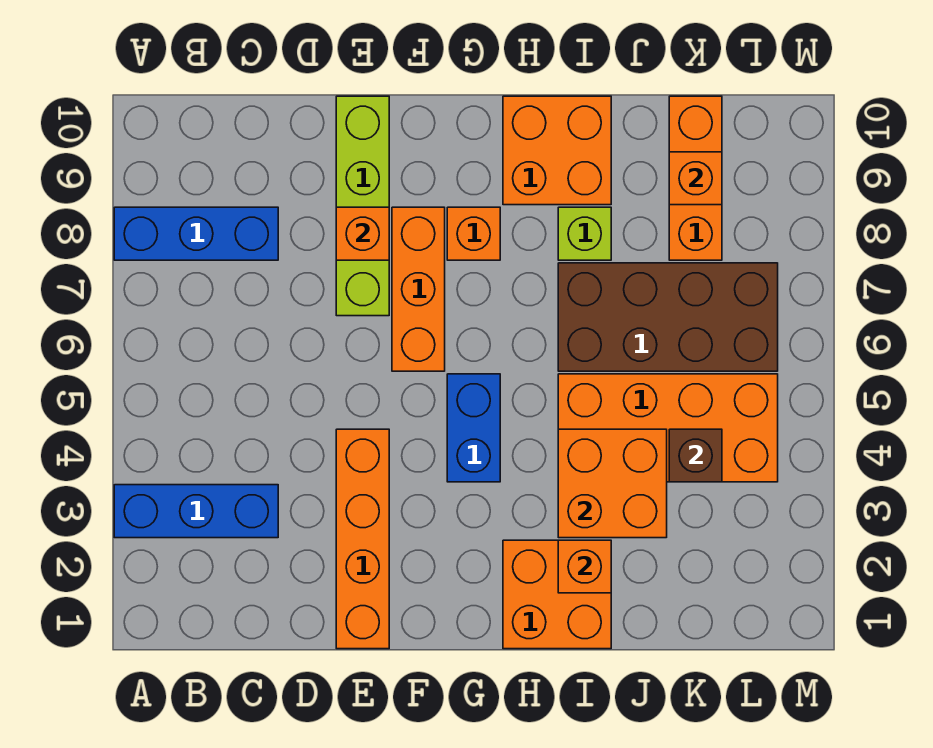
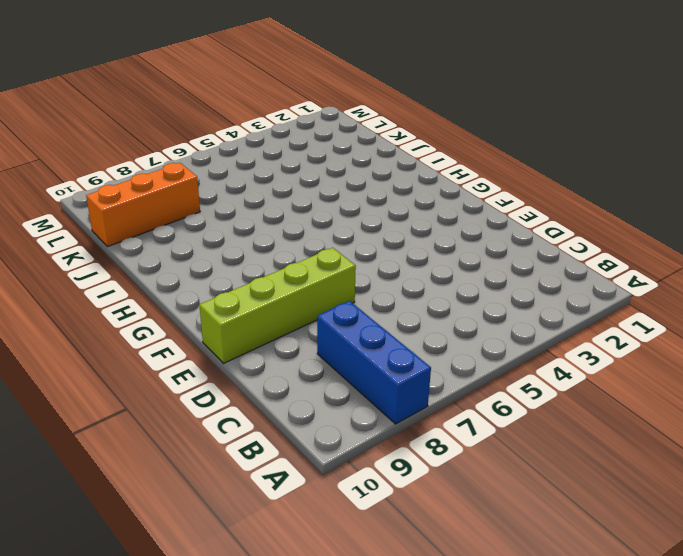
none -> blue brick A3:C3 level 1
none -> orange brick E1:E4 level 1
none -> orange brick F6:F8 level 1

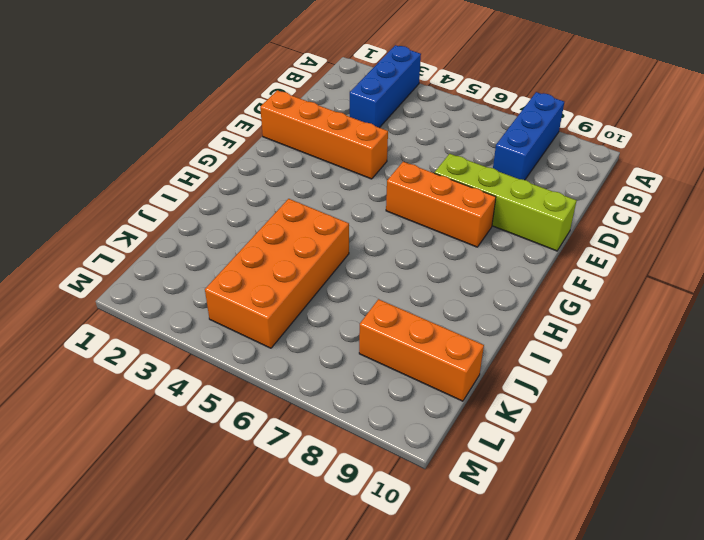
none -> blue brick G4:G5 level 1
none -> orange brick G8 level 1
none -> orange brick H1:I2 level 1

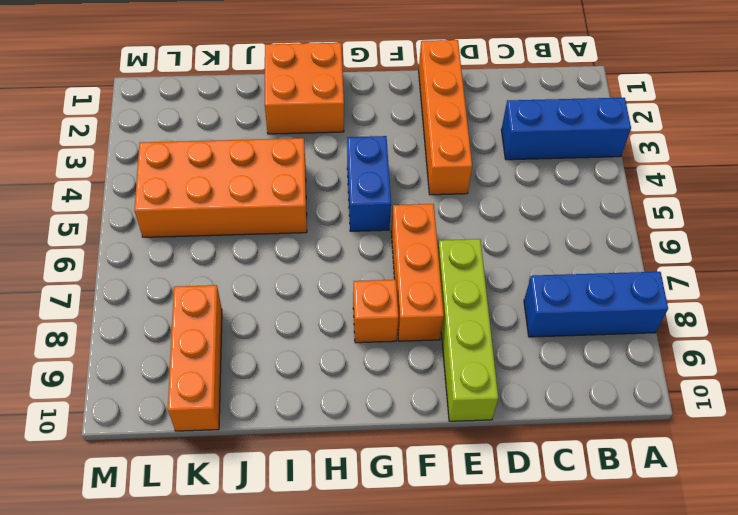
none -> orange brick H9:I10 level 1
none -> brown brick I6:L7 level 1
none -> lime brick I8 level 1

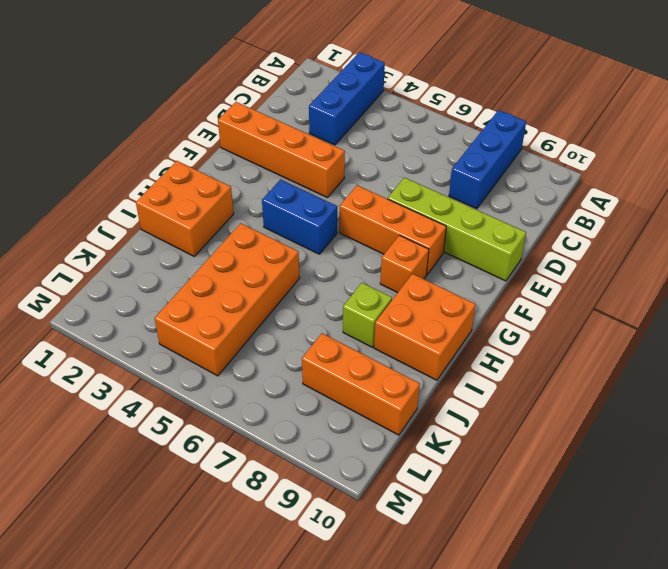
none -> brown brick I6:L7 level 1
none -> orange brick E8 level 2
none -> orange brick I2 level 2

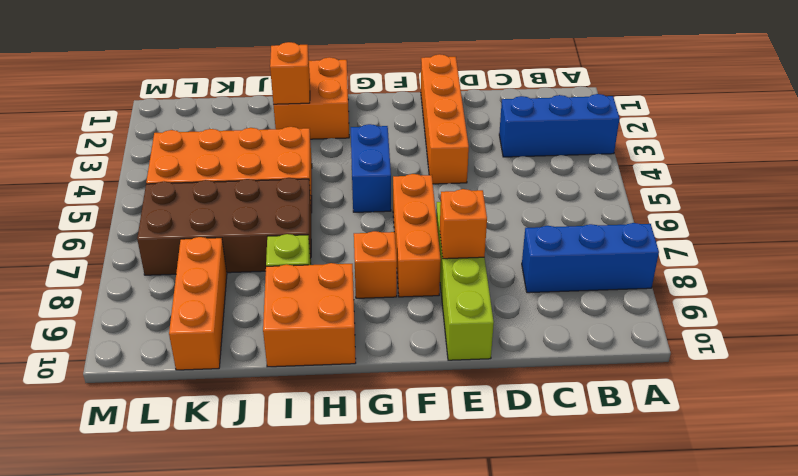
none -> orange brick I3:J4 level 2
none -> brown brick K4 level 2
none -> orange brick K9 level 2

